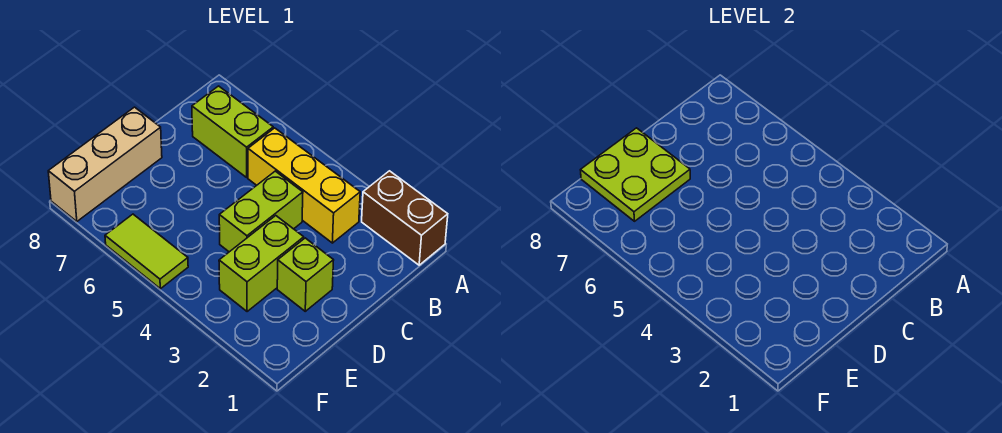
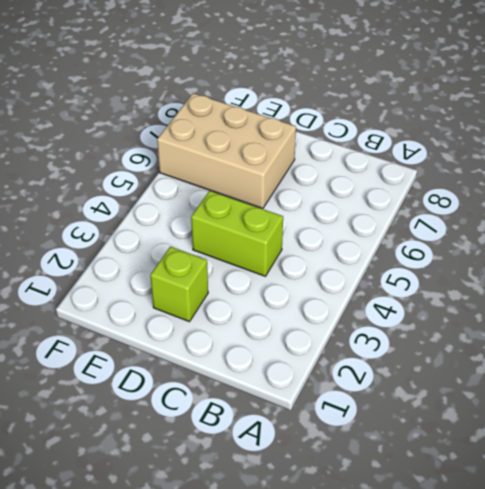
tan brick D6:F7 level 1 -> lime tile F5:F6 level 1
none -> brown brick A1:A2 level 1
none -> yellow brick B3:B5 level 1

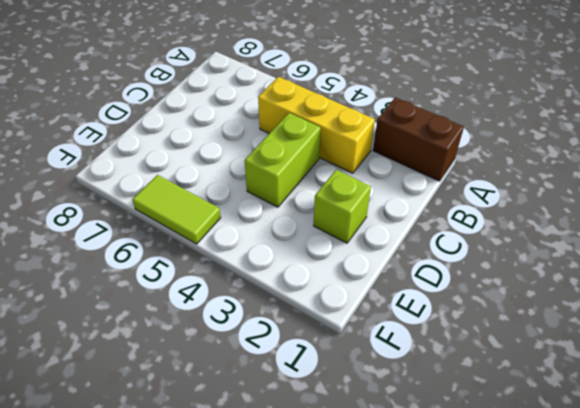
none -> lime brick B6:B7 level 1
none -> lime brick D3:E3 level 1

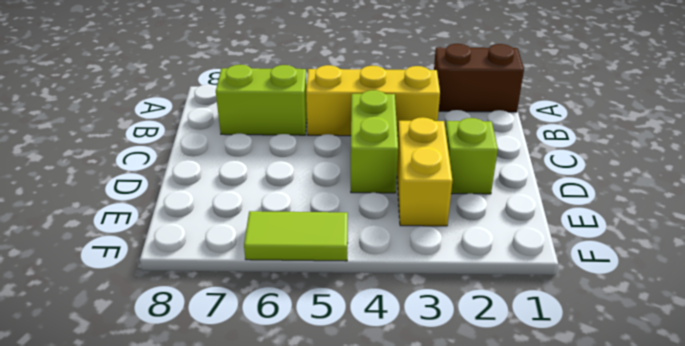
yellow brick D3:E3 level 1 -> lime brick D3:E3 level 1
none -> tan brick D8:F8 level 1
none -> lime plate D7:E8 level 2

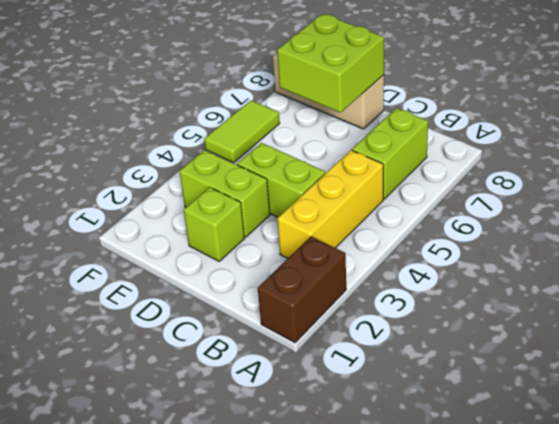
lime brick D7:E8 level 2 -> lime plate D7:E8 level 2

